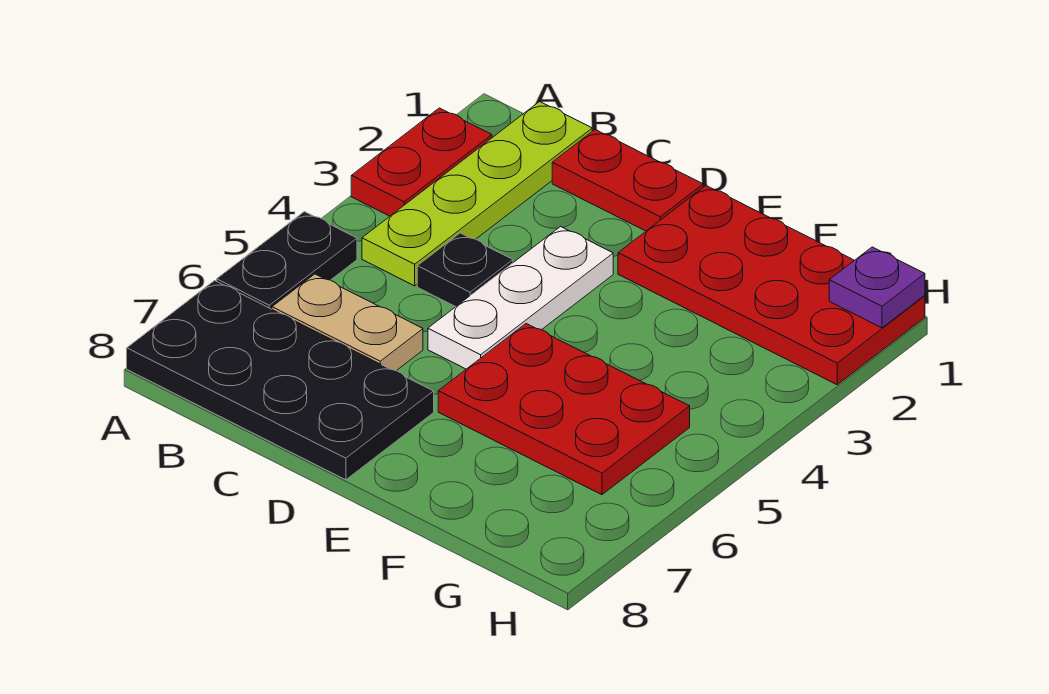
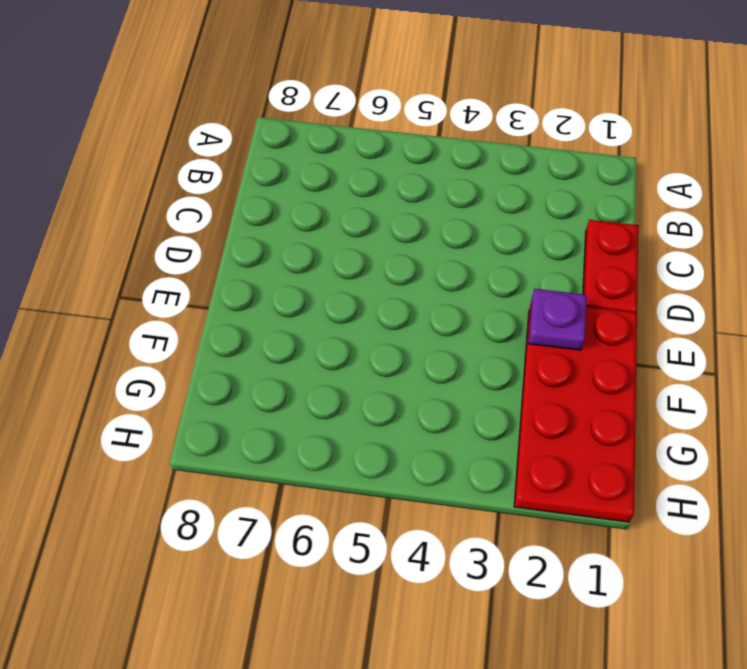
purple plate E2 level 2 -> purple plate H1 level 2
none -> red plate A2:A3 level 1
none -> black plate A5:A6 level 1

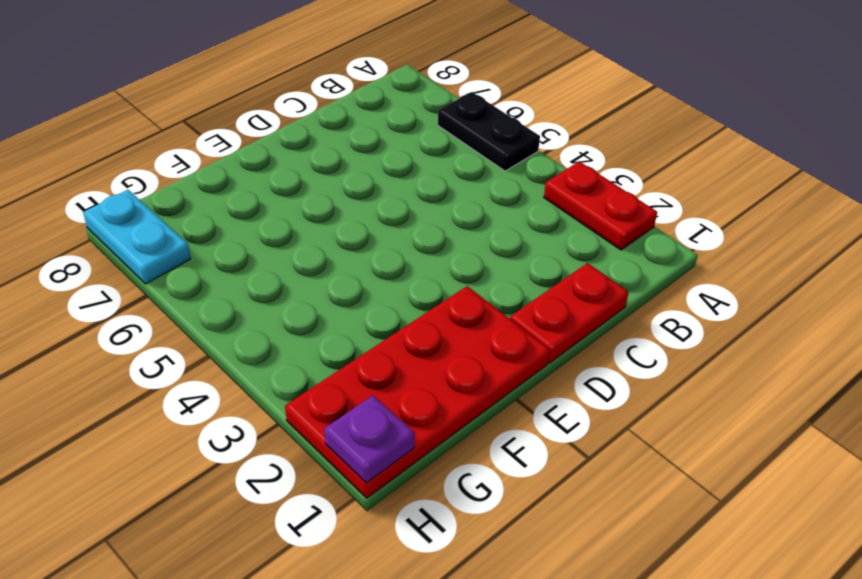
cyan plate H7:H8 level 1 -> none
none -> black plate A7:D8 level 1
none -> lime plate B1:B4 level 1

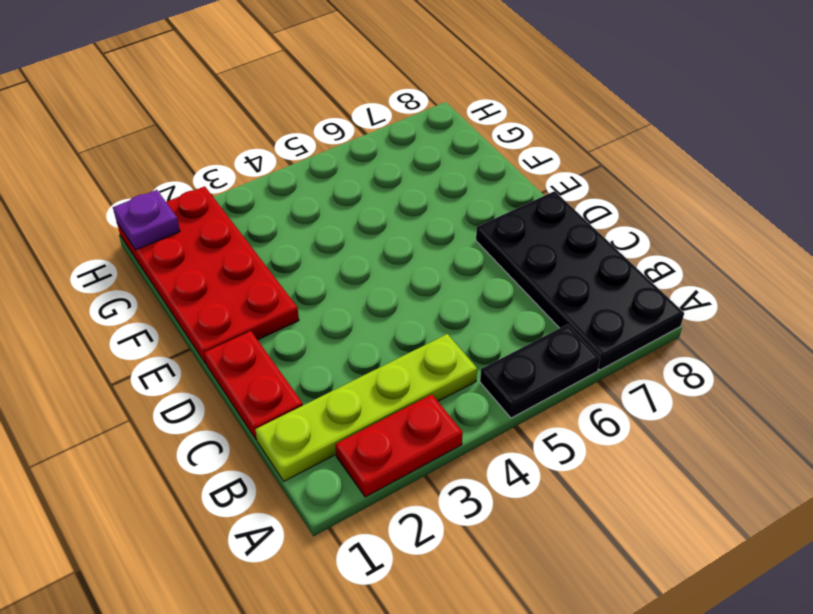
none -> tan plate B6:C6 level 1
none -> black plate C4 level 1

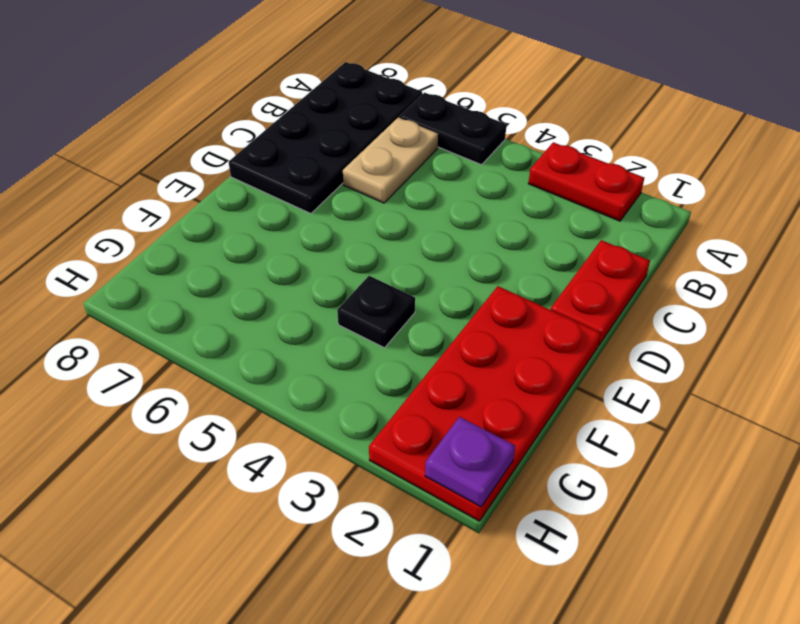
black plate F4 level 1 -> black plate C4 level 1
none -> lime plate B1:B4 level 1
none -> white plate D3:D5 level 1

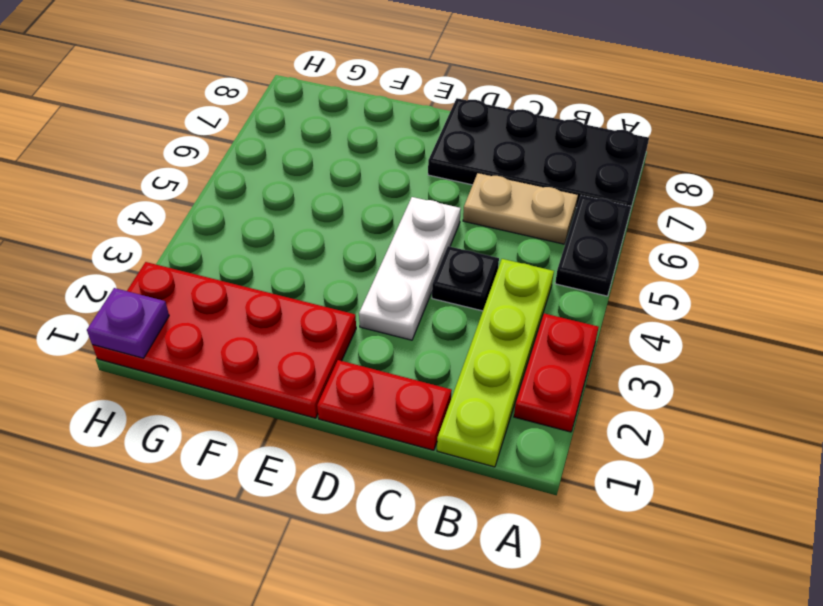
none -> red plate E5:G6 level 1

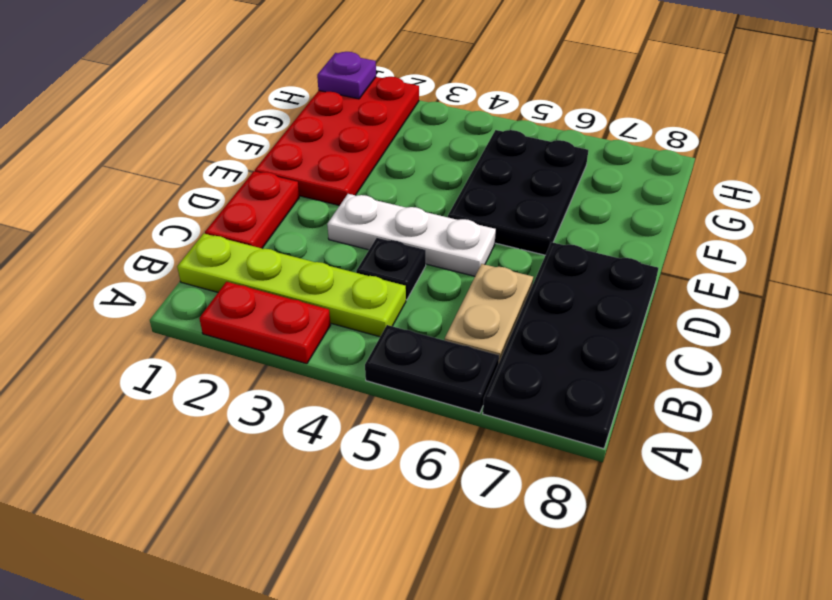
black plate E5:G6 level 1 -> red plate E5:G6 level 1

